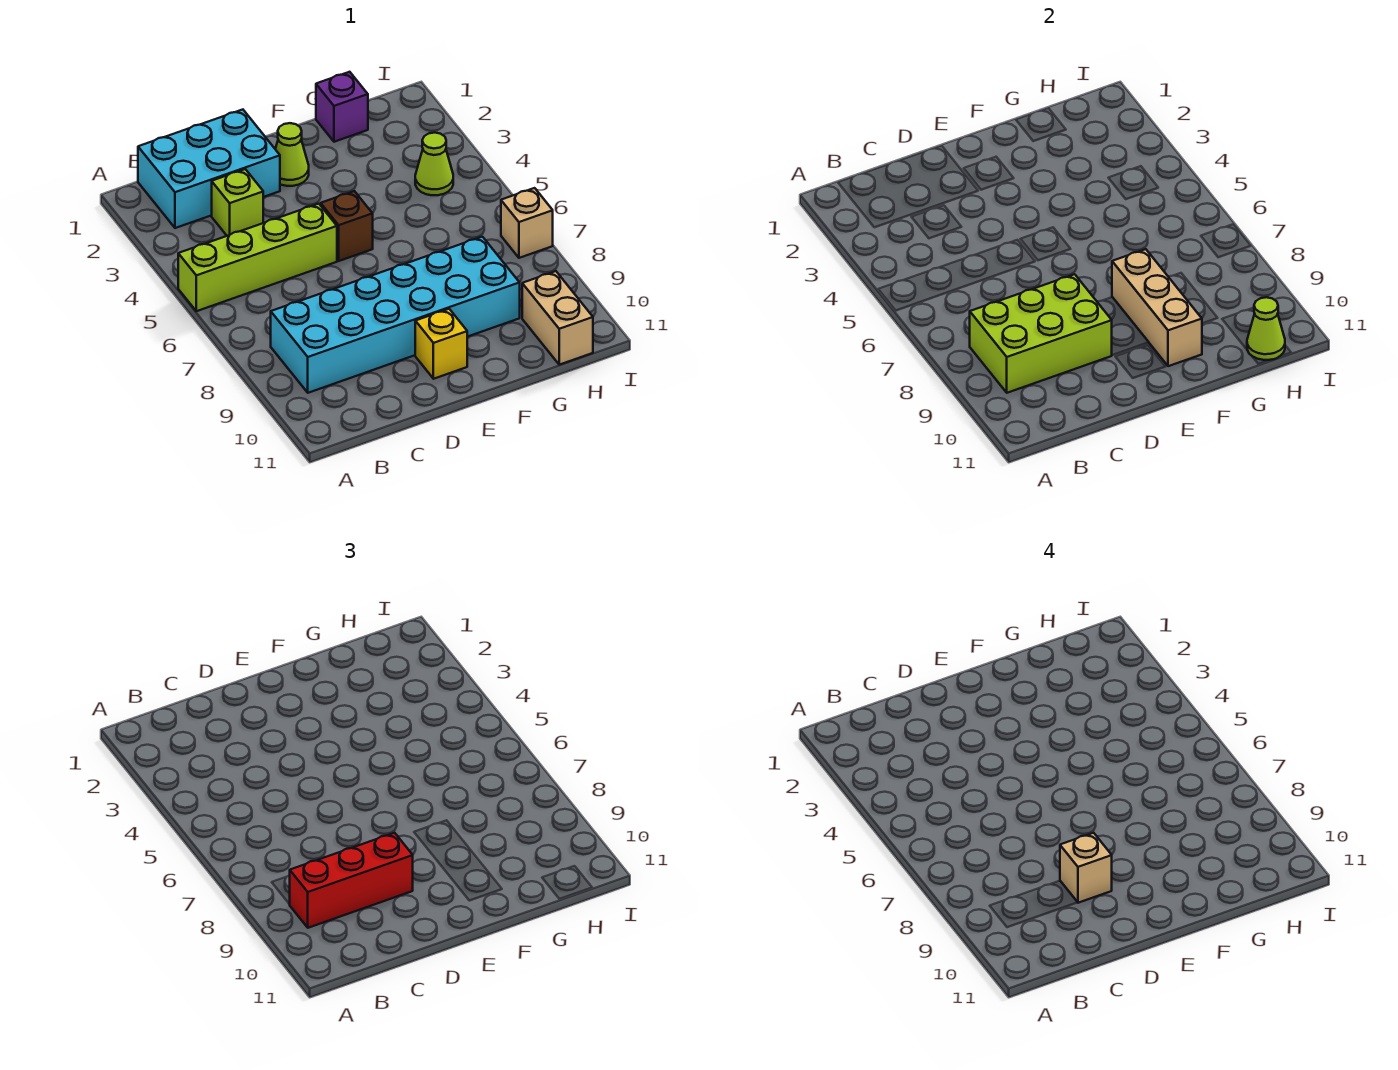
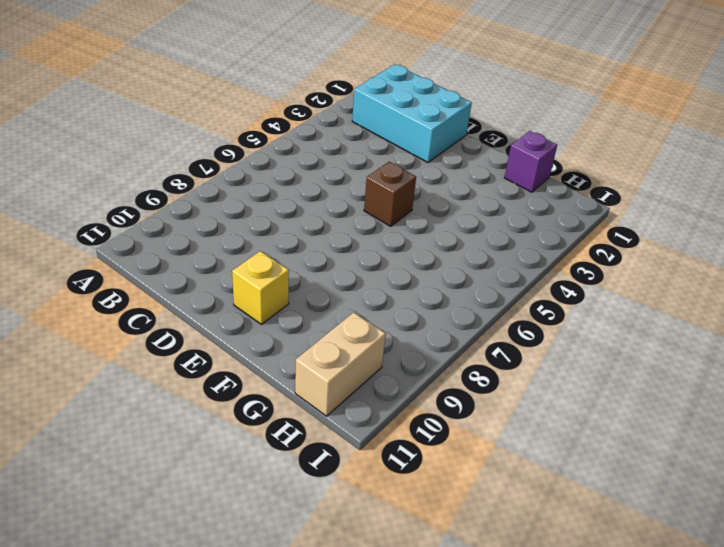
none -> lime brick A5:D5 level 1
none -> cyan brick B8:G9 level 1
none -> lime brick C3 level 1

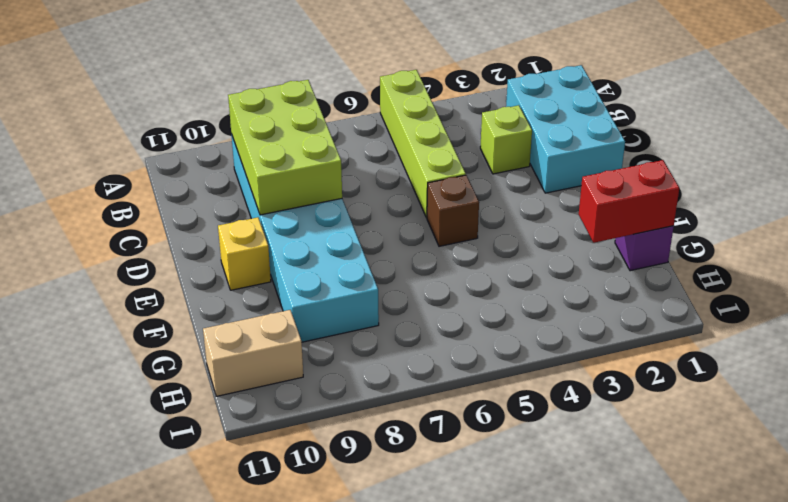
red brick G1:G2 level 2 -> none
none -> lime cone E2 level 1
none -> lime cone H4 level 1
none -> tan brick I7 level 1

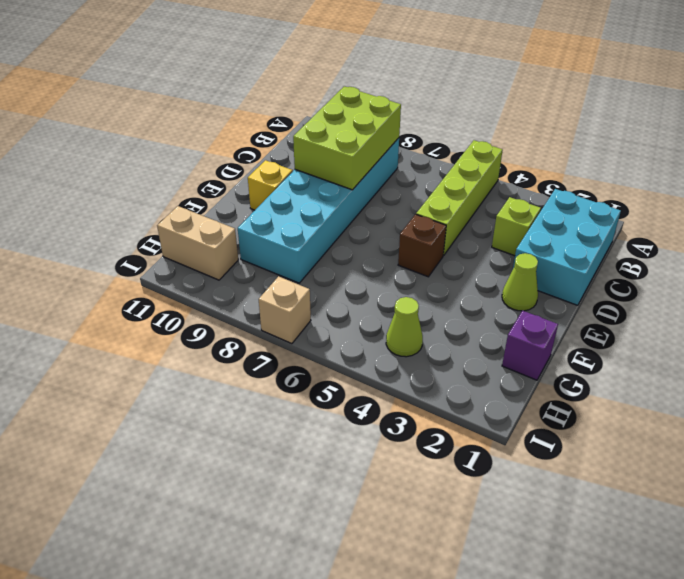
none -> tan brick F8:F10 level 2
none -> lime cone H11 level 2
none -> red brick B9:D9 level 3

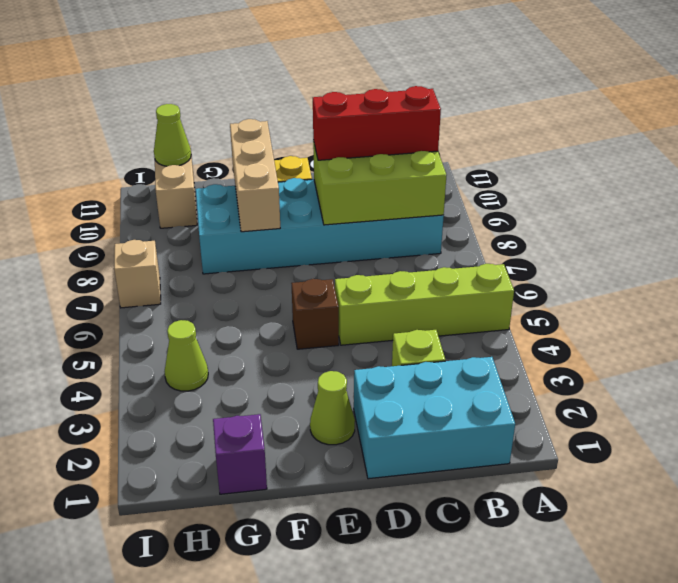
none -> tan brick D9 level 4

